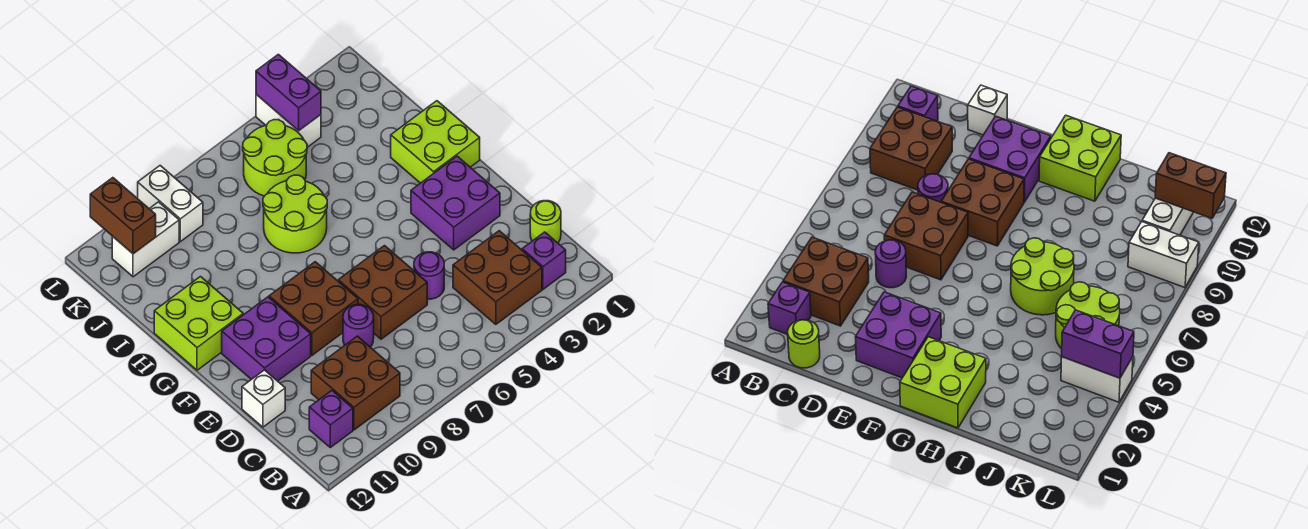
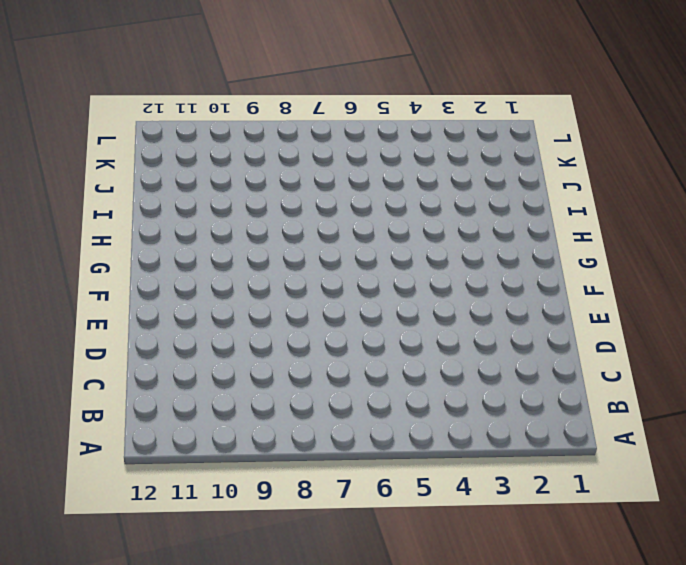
none -> purple brick B2 level 1
none -> brown brick B3:C4 level 1
none -> brown brick B9:C10 level 1

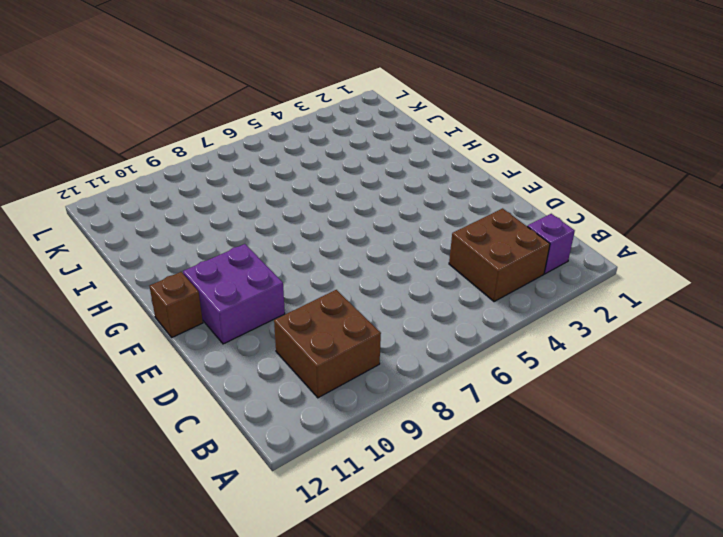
brown brick F12 level 1 -> none
none -> purple brick B11 level 1
none -> lime round brick C1 level 1
none -> purple round brick D5 level 1

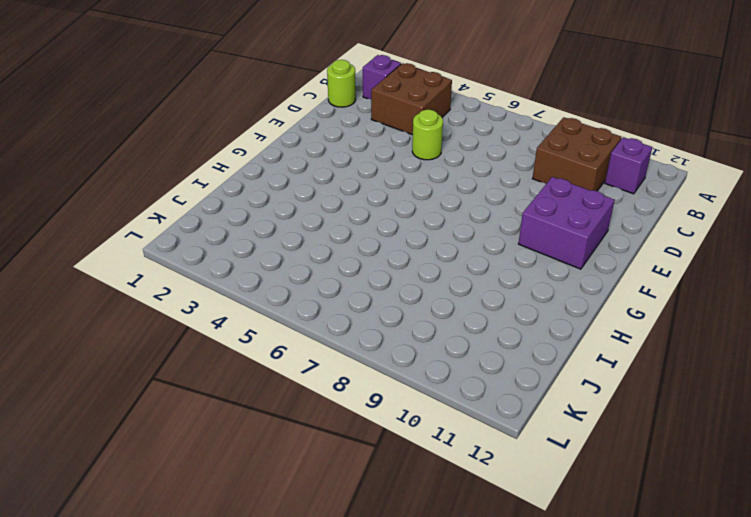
lime round brick D5 level 1 -> purple round brick D5 level 1
none -> brown brick D6:E7 level 1
none -> purple round brick D8 level 1
none -> white brick D12 level 1

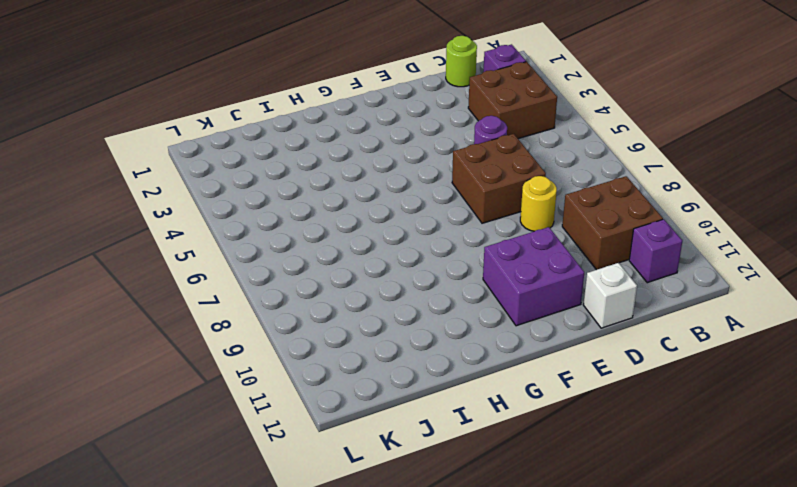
yellow round brick D8 level 1 -> purple round brick D8 level 1
none -> purple brick E2:F3 level 1
none -> brown brick E8:F9 level 1
none -> lime brick G1:H2 level 1

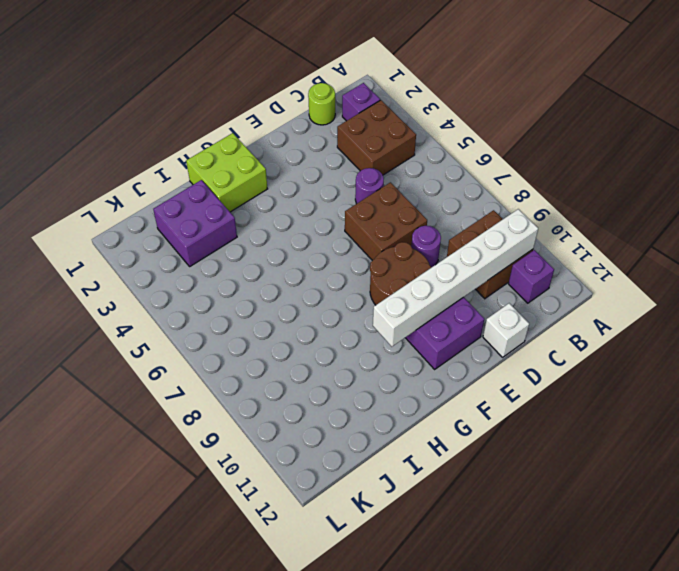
white brick B10:G10 level 2 -> none
brown round brick E8:F9 level 1 -> brown brick E8:F9 level 1
purple brick I2:J3 level 1 -> purple brick E2:F3 level 1
none -> lime brick G11:H12 level 1
none -> lime round brick H6:I7 level 1
none -> lime round brick J5:K6 level 1

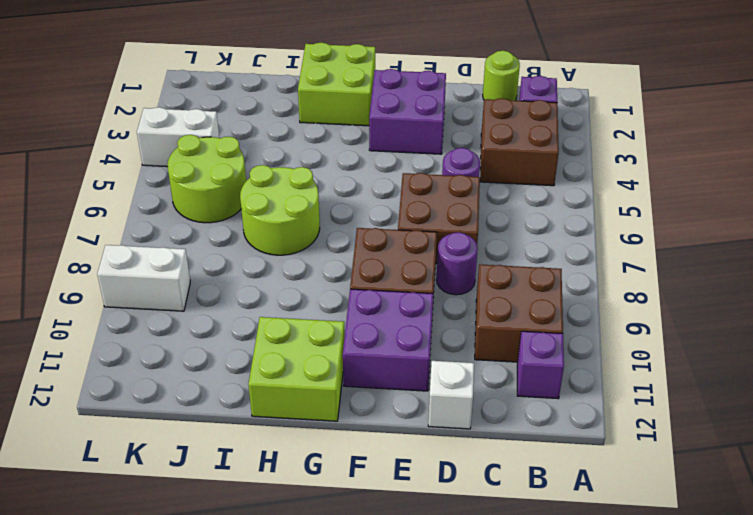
none -> white brick K10:K11 level 1
none -> purple brick K4:L4 level 2
none -> brown brick K11:L11 level 2

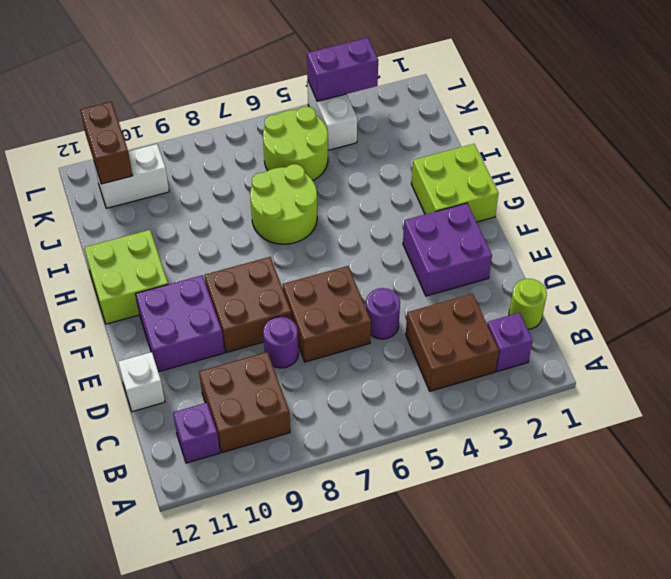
purple brick L3:L4 level 2 -> purple brick K4:L4 level 2
none -> white brick K9:L9 level 1

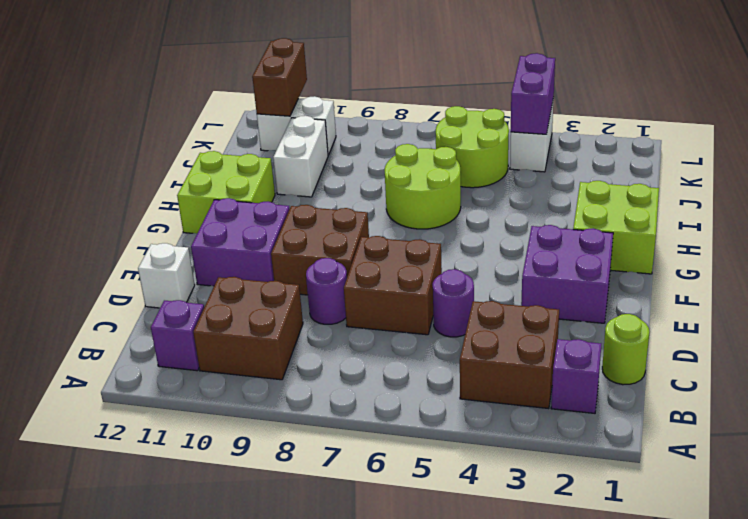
white brick I10:J10 level 1 -> white brick K9:L9 level 1

